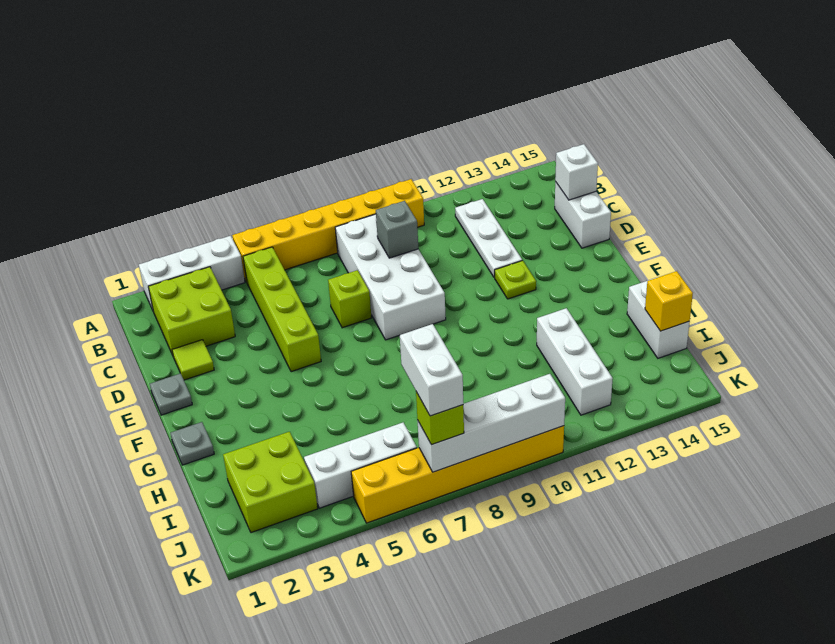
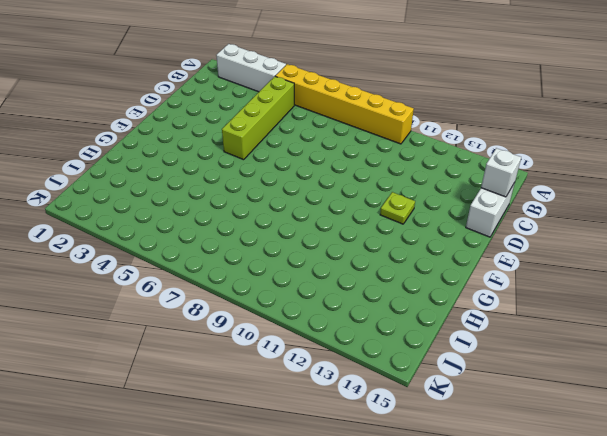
none -> lime brick B2:C3 level 1
none -> white brick B8:E9 level 1
none -> white plate B12:D12 level 1

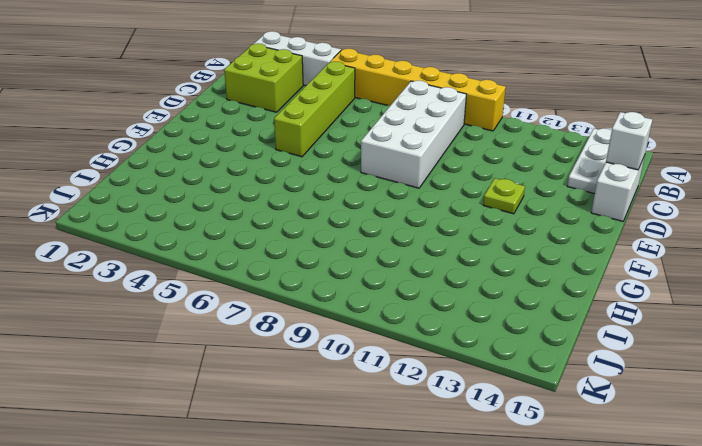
white plate A14:C14 level 1 -> white plate B12:D12 level 1
none -> lime tile D2 level 1
none -> lime brick D7 level 1
none -> grey plate E1 level 1

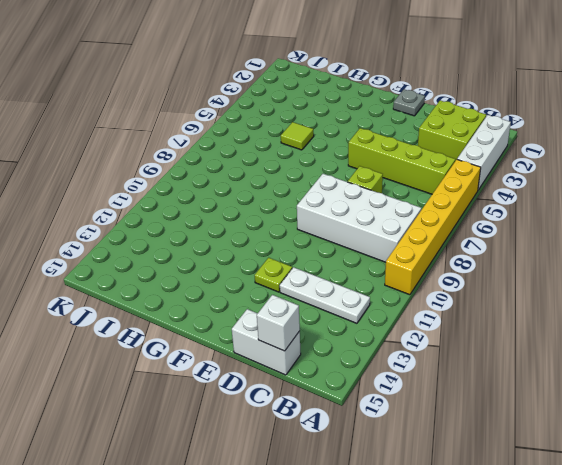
lime tile H5 level 1 -> lime tile D2 level 1
none -> grey plate G1 level 1
none -> white brick H12:J12 level 1
none -> white brick H15:I15 level 1

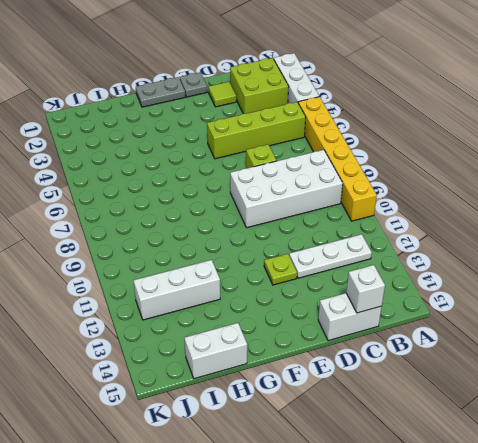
grey plate F1:G1 level 1 -> grey plate G1 level 1
none -> lime brick I2:J3 level 1
none -> white brick J4:J6 level 1
none -> yellow brick K5:K10 level 1

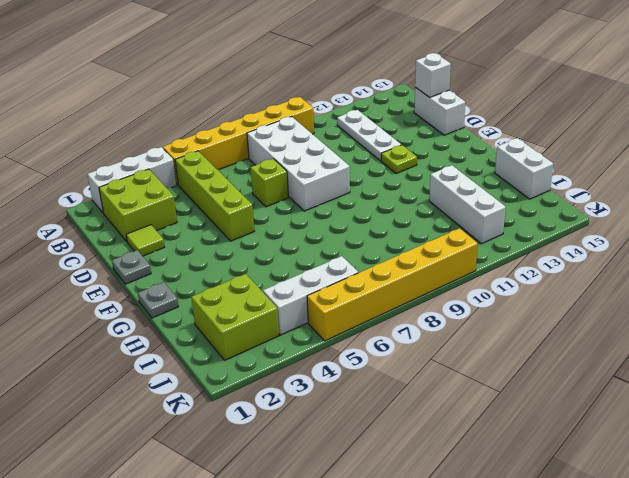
none -> grey brick C9 level 2
none -> yellow brick I15 level 2
none -> white brick K7:K10 level 2

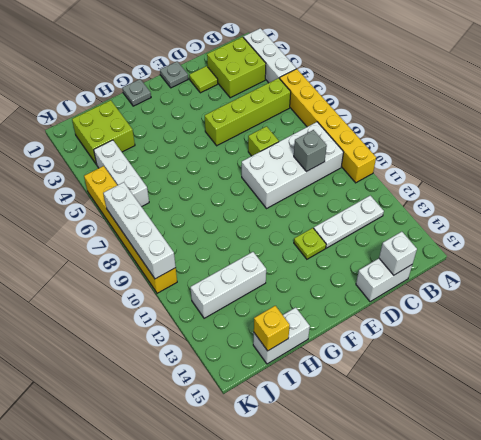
none -> lime brick K7 level 3
none -> white brick J7:K7 level 4

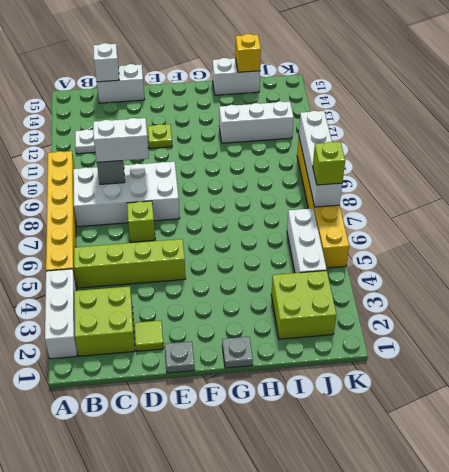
white brick C9:D9 level 3 -> white brick J7:K7 level 4

